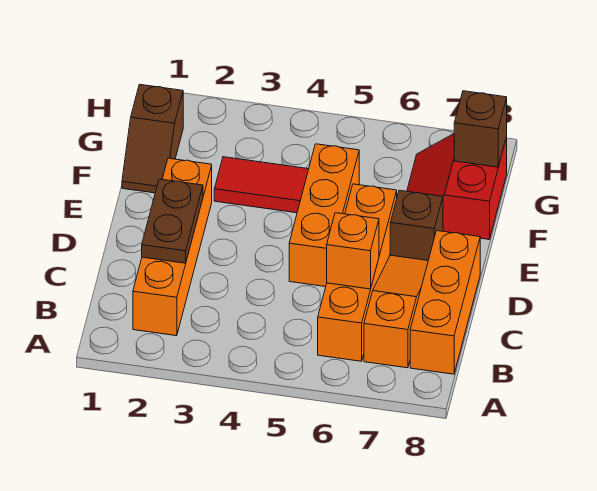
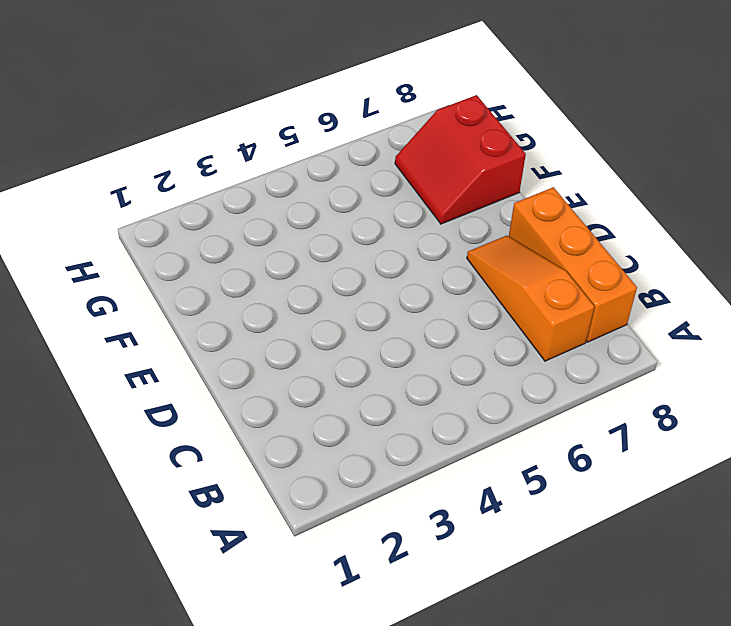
none -> orange brick B2:E2 level 1
none -> orange brick B6:E6 level 1
none -> orange brick D5:F5 level 1

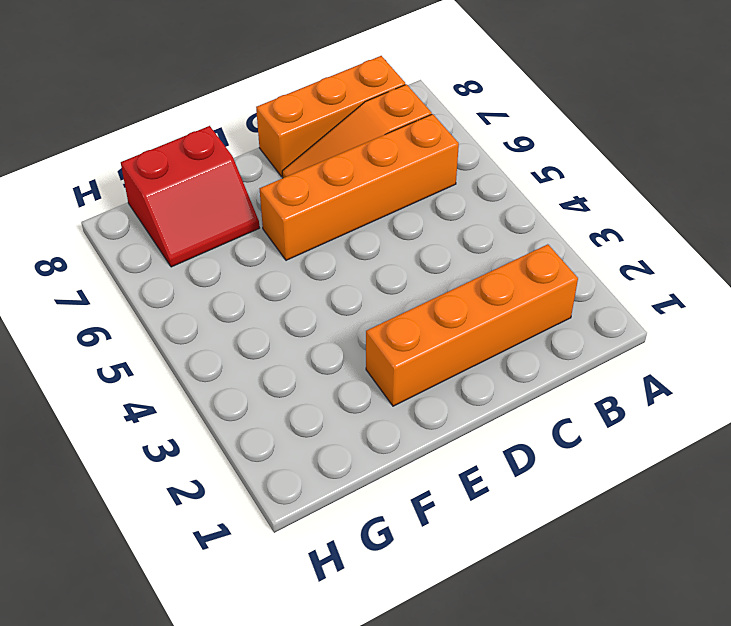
none -> orange brick D5:F5 level 1
none -> brown brick E7 level 1
none -> brown slope F1:G1 level 1 top G

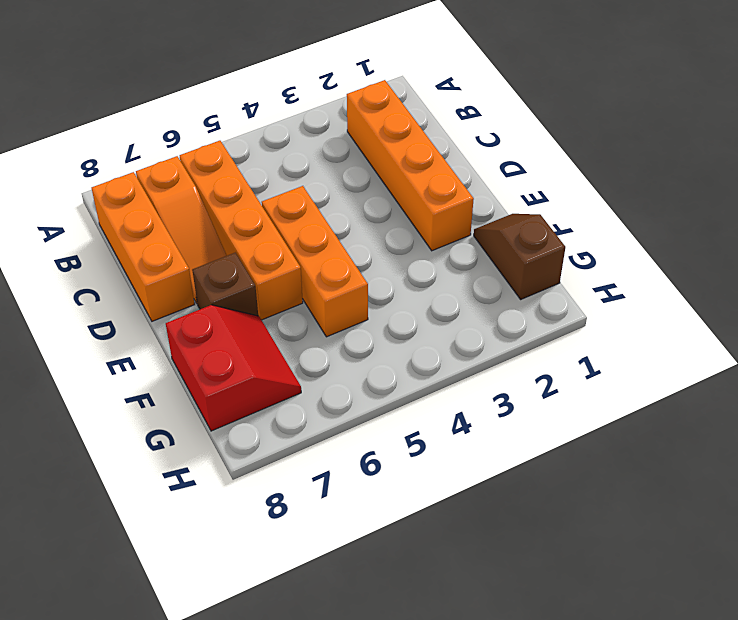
none -> red tile F3:F4 level 1
none -> brown plate C2:D2 level 2
none -> orange brick C6 level 2

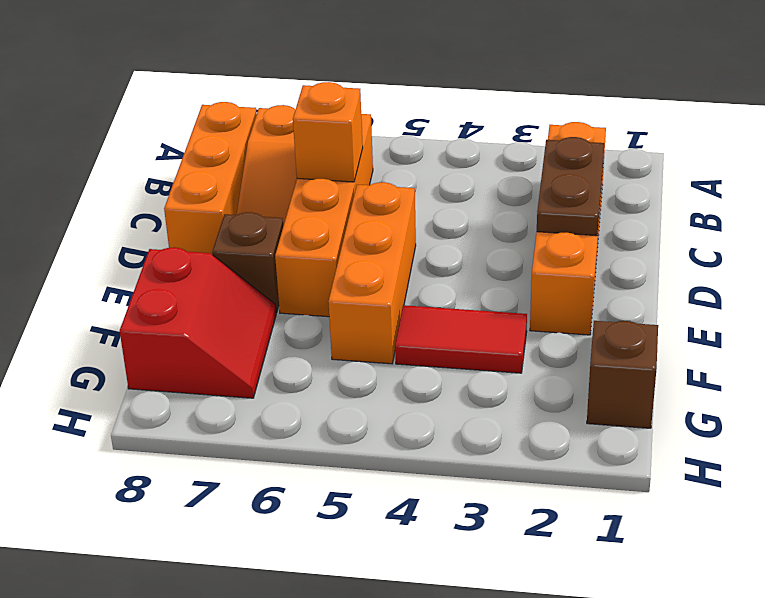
none -> brown brick G8 level 2

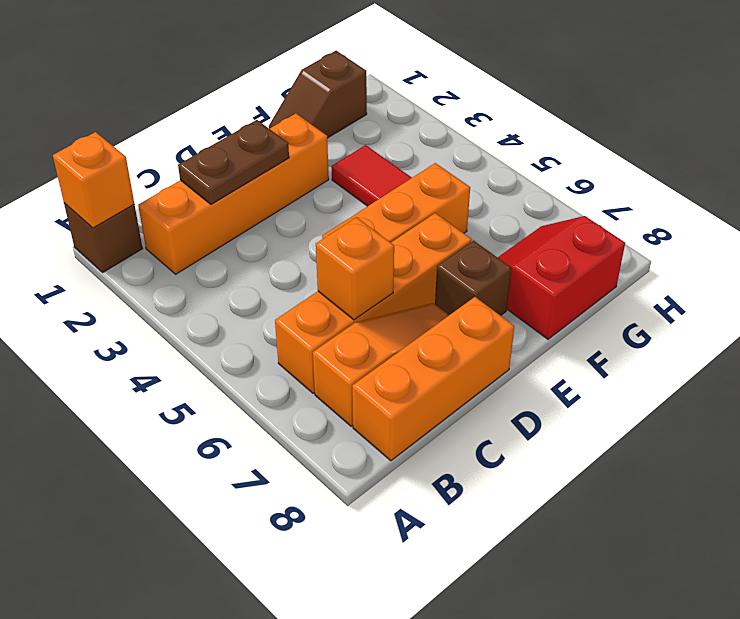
brown brick A1 level 1 -> brown brick G8 level 2
orange brick A1 level 2 -> none

